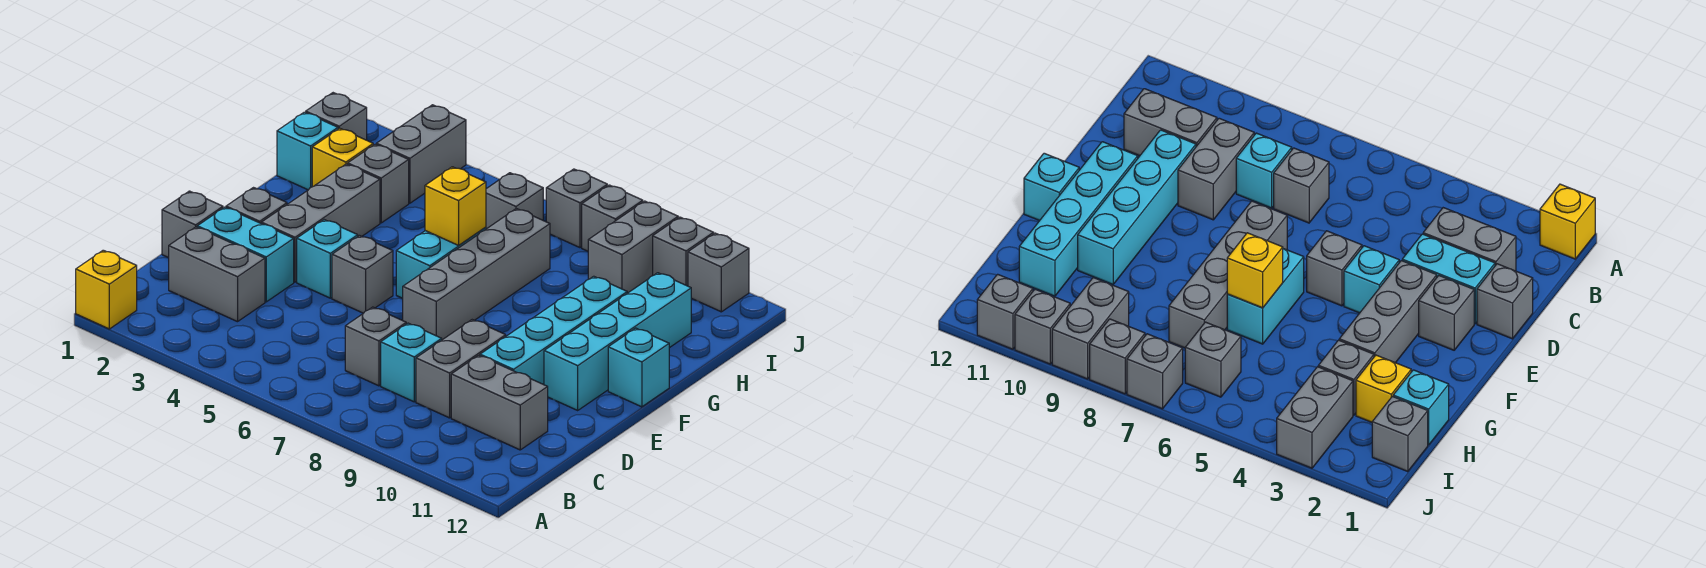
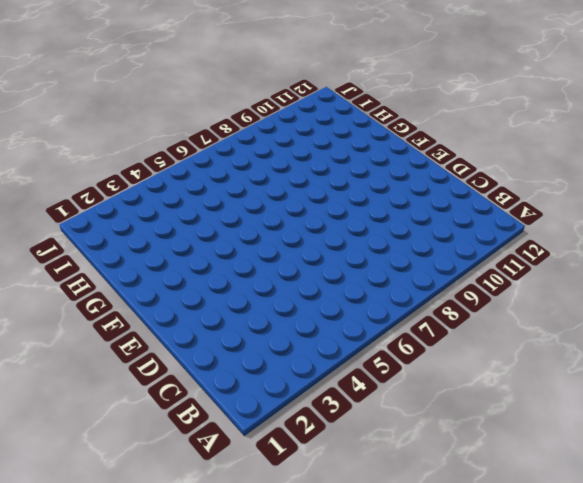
none -> yellow brick A1 level 1
none -> grey brick C2:C3 level 1
none -> grey brick C7 level 1

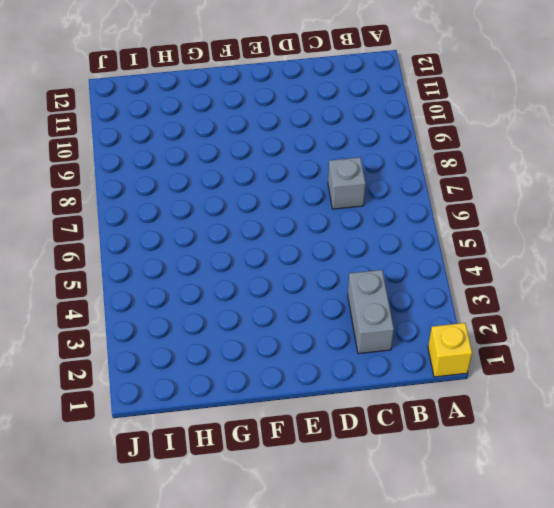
none -> cyan brick C8 level 1
none -> grey brick C9:D9 level 1
none -> grey brick C10:C11 level 1

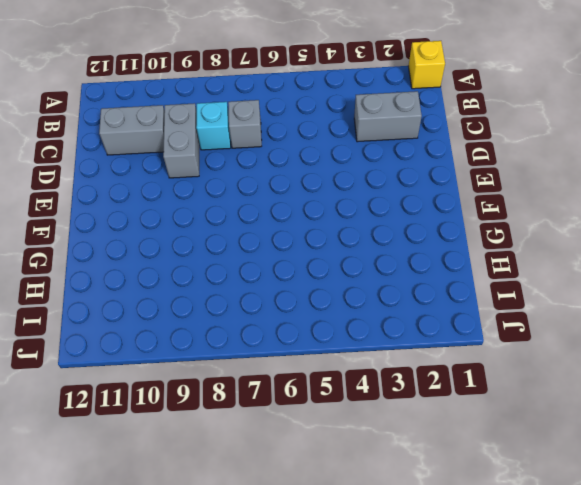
none -> grey brick D1 level 1
none -> cyan brick D2:D3 level 1
none -> cyan brick D10:G10 level 1

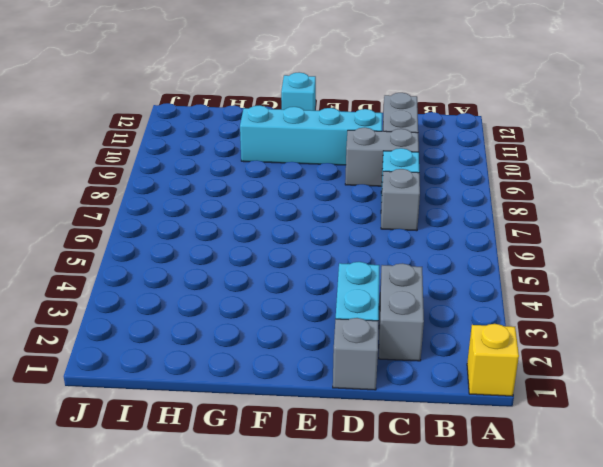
none -> grey brick E2 level 1
none -> grey brick E3:G3 level 1
none -> cyan brick E4 level 1

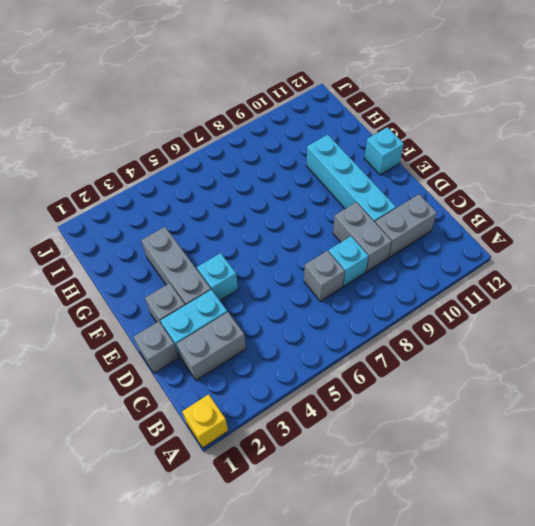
none -> grey brick E5 level 1
none -> grey brick E7:H7 level 1
none -> cyan brick E11:H11 level 1

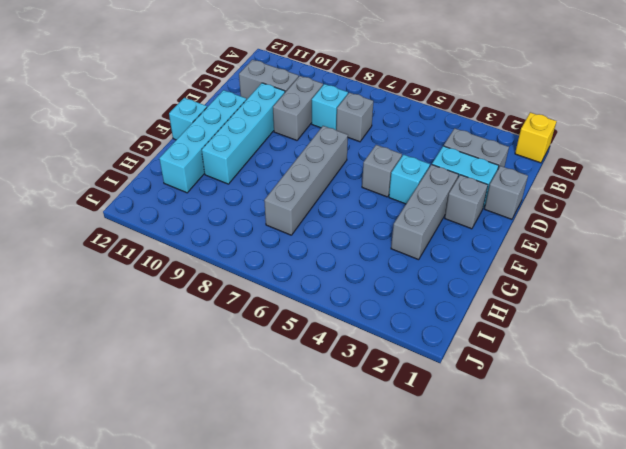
none -> cyan brick F6:G6 level 1
none -> cyan brick H1 level 1
none -> yellow brick H2 level 1

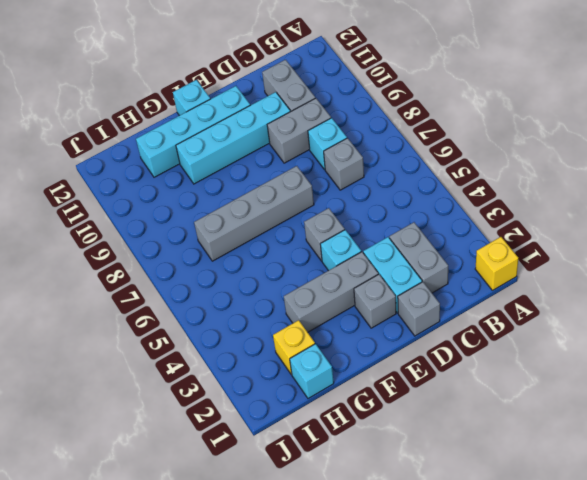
none -> cyan brick F6:G6 level 1
none -> grey brick H3 level 1
none -> grey brick I1 level 1

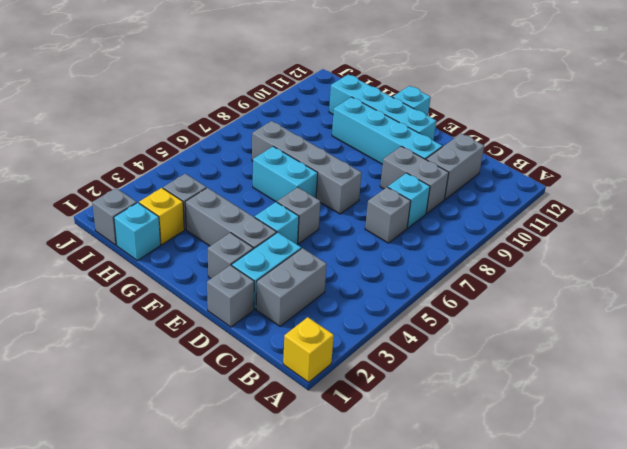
none -> grey brick I3:J3 level 1
none -> grey brick I6 level 1
none -> grey brick I9:J9 level 1

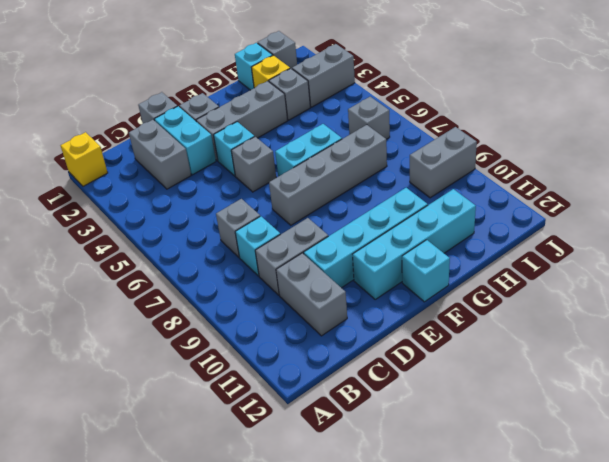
none -> grey brick J7 level 1
none -> grey brick J8 level 1
none -> grey brick J10 level 1

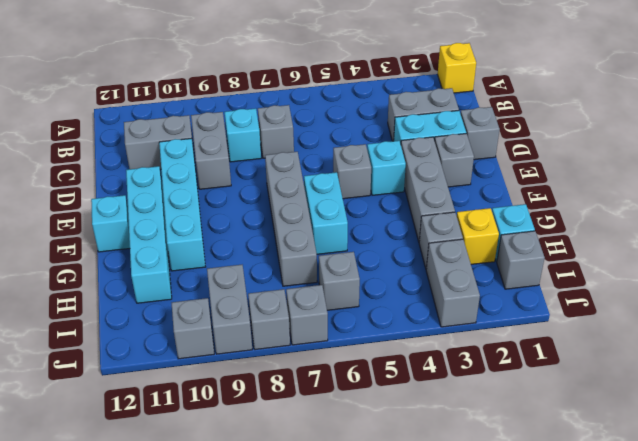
none -> grey brick J11 level 1
none -> yellow brick G6 level 2

